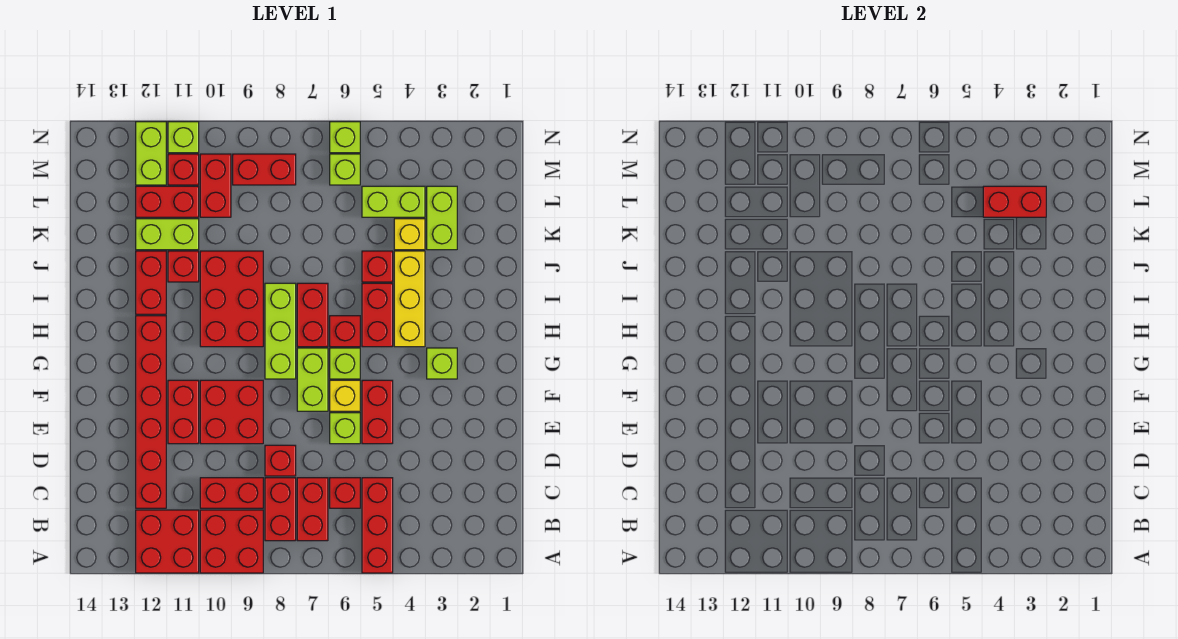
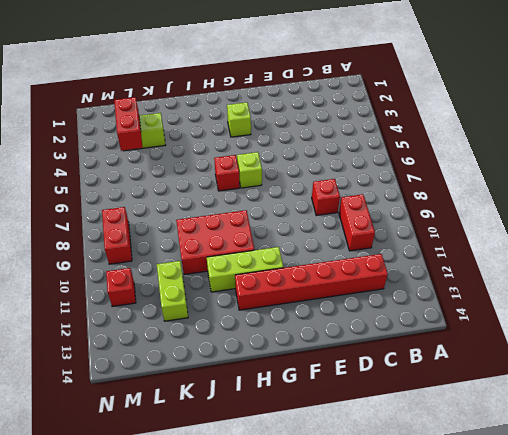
lime brick G11:I11 level 1 -> lime brick G8:I8 level 1
none -> red brick A5:C5 level 1
none -> red brick A9:B10 level 1
none -> red brick A11:B12 level 1
none -> red brick B7:C7 level 1

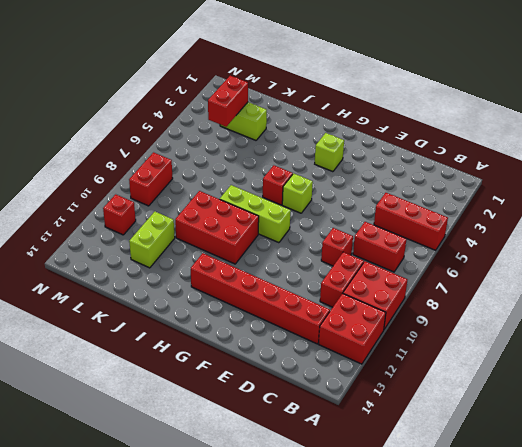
none -> red brick B8:C8 level 1
none -> red brick C6 level 1
none -> red brick E5:F5 level 1
none -> lime brick E6 level 1

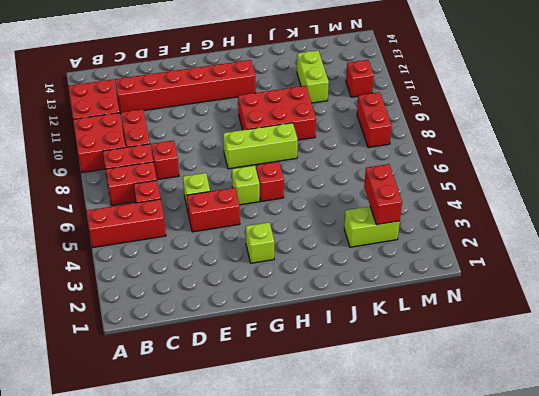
none -> red brick E9:F10 level 1
none -> red brick E11:F11 level 1
none -> yellow brick F6 level 1
none -> lime brick F7:G7 level 1

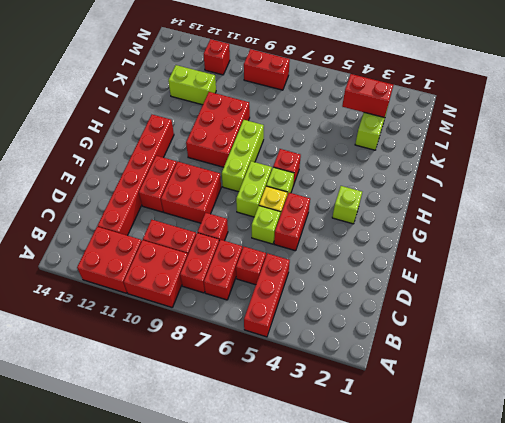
none -> yellow brick H4:J4 level 1
none -> red brick H5:I5 level 1
none -> red brick H7:I7 level 1
none -> red brick I12:J12 level 1

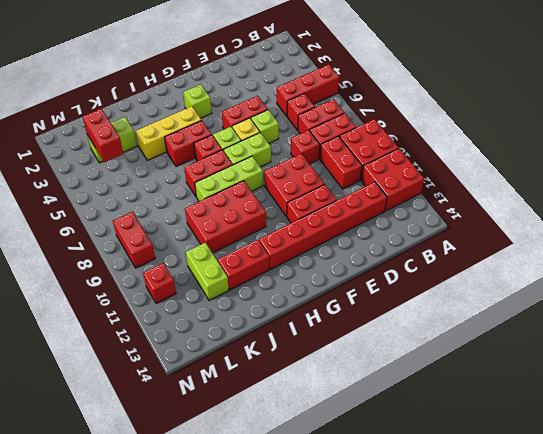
none -> red brick J5 level 1
none -> red brick J11 level 1
none -> yellow brick K4 level 1
none -> lime brick L4:L5 level 1

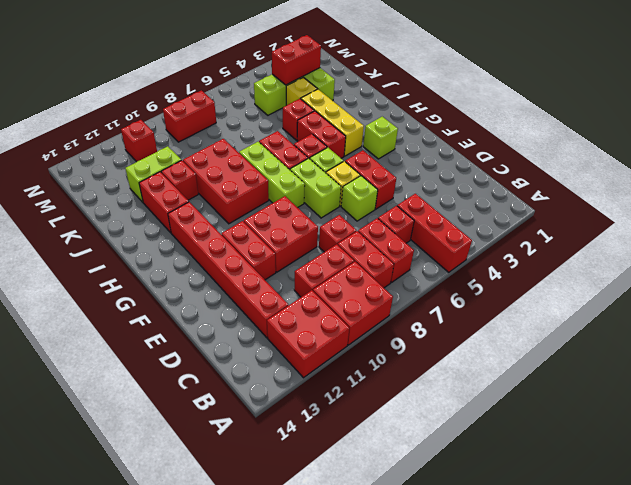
none -> red brick L10:M10 level 1
none -> red brick L11:L12 level 1
none -> lime brick M6 level 1
none -> lime brick M12:N12 level 1

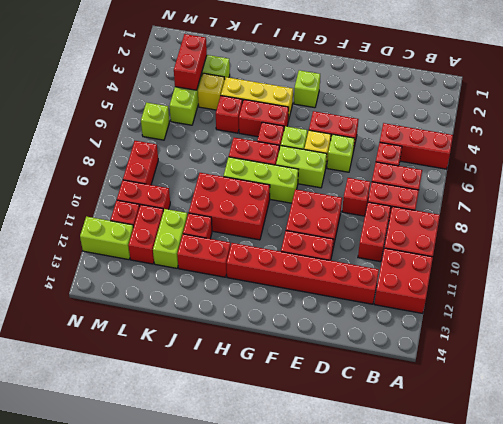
none -> lime brick N6 level 1
none -> lime brick N11 level 1

